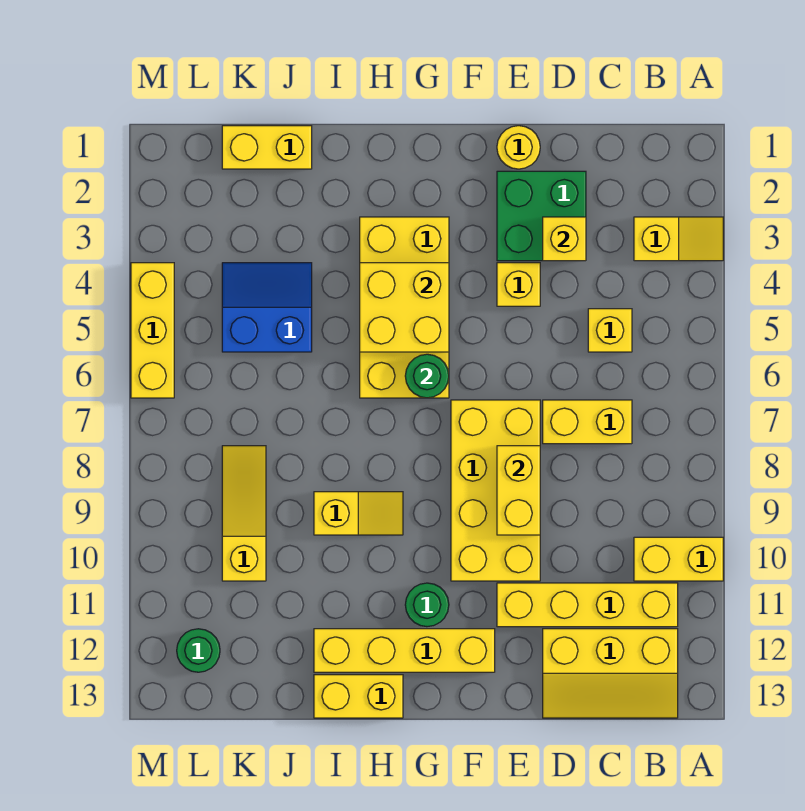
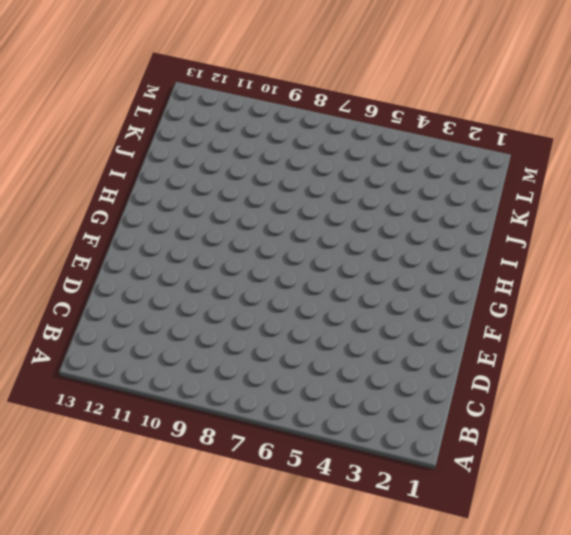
none -> yellow slope A3:B3 level 1 top B
none -> yellow brick A10:B10 level 1
none -> yellow brick B11:E11 level 1

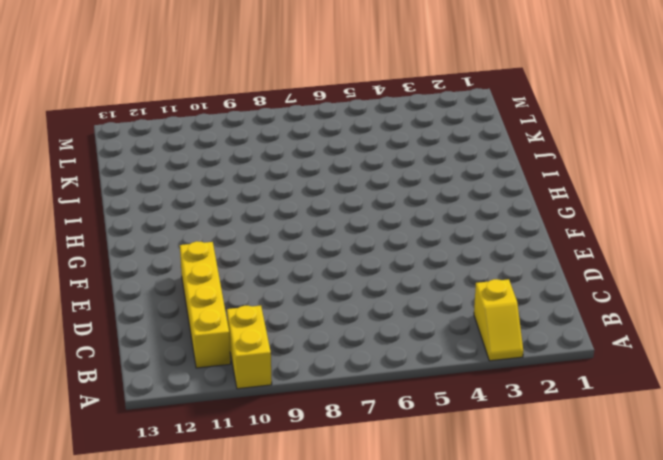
none -> yellow slope B12:D13 level 1 top 12
none -> yellow brick C5 level 1
none -> yellow brick C7:D7 level 1

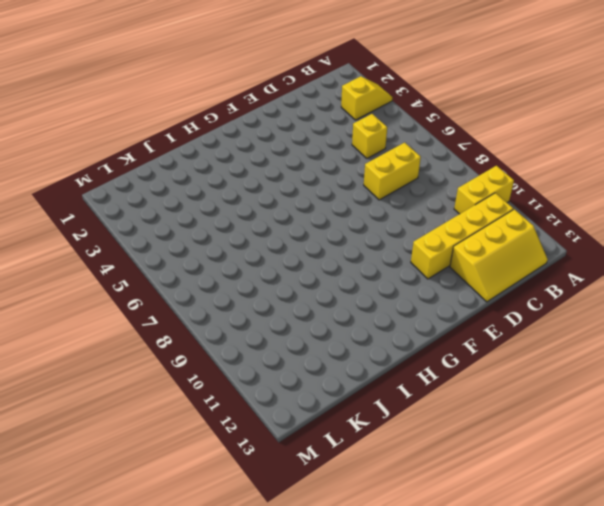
none -> green brick D2:E3 level 1
none -> yellow round brick E1 level 1
none -> yellow brick E4 level 1

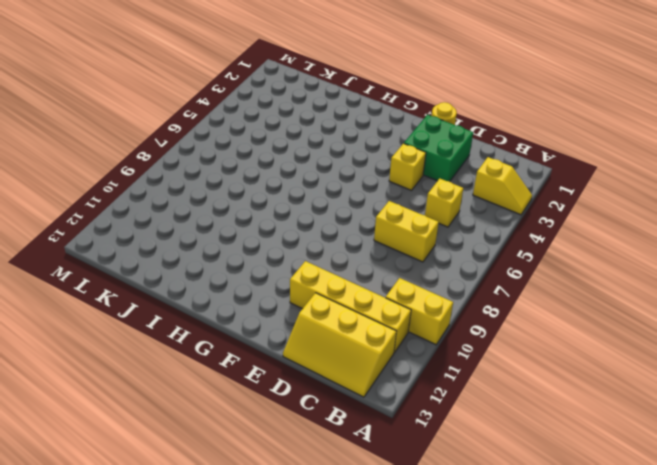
none -> yellow brick E7:F10 level 1
none -> yellow brick F12:I12 level 1
none -> yellow brick G3:H6 level 1

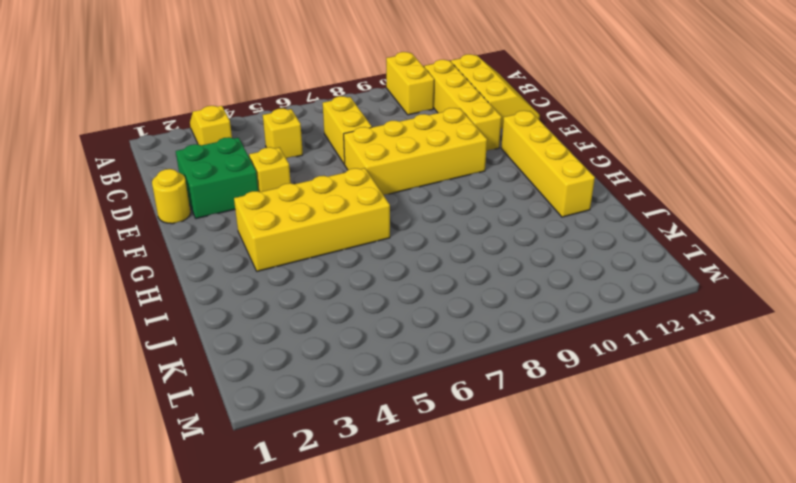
none -> green round brick G11 level 1
none -> yellow slope H9:I9 level 1 top I
none -> yellow brick H13:I13 level 1

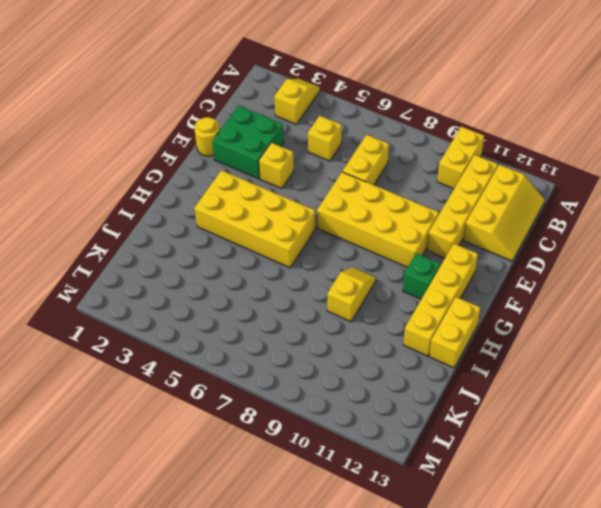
green brick G11 level 1 -> green round brick G11 level 1
none -> yellow brick J1:K1 level 1
none -> blue slope J4:K5 level 1 top 5
none -> yellow slope K8:K10 level 1 top 10

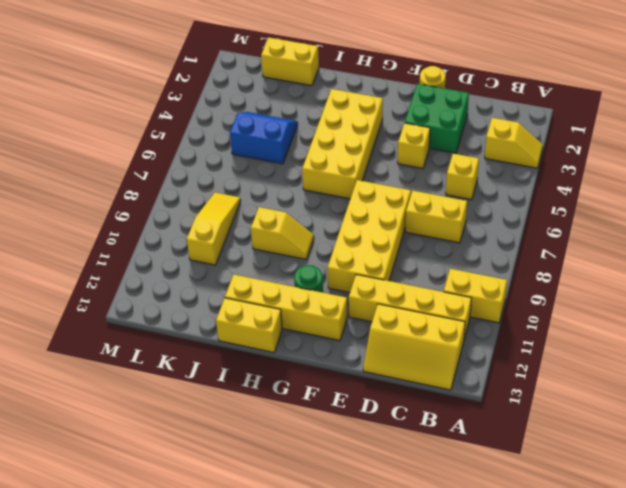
none -> green round brick L12 level 1
none -> yellow brick M4:M6 level 1
none -> yellow brick D3 level 2

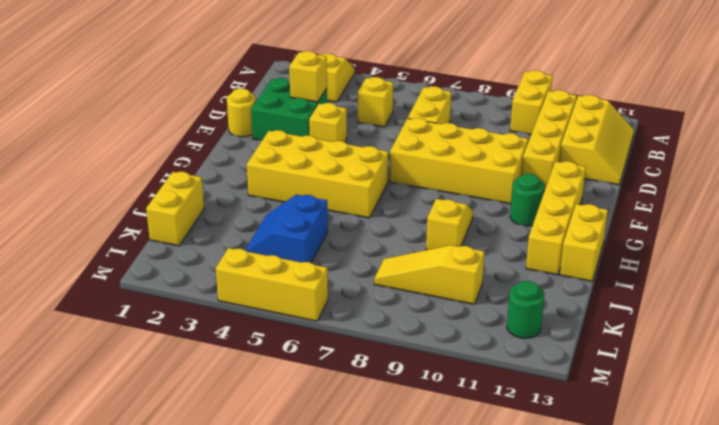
none -> yellow brick E8:E9 level 2
none -> yellow brick G4:H5 level 2
none -> green round brick G6 level 2

